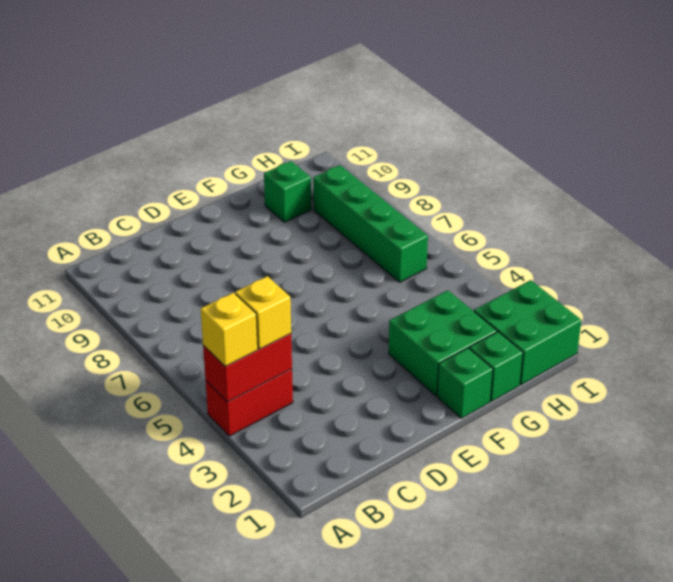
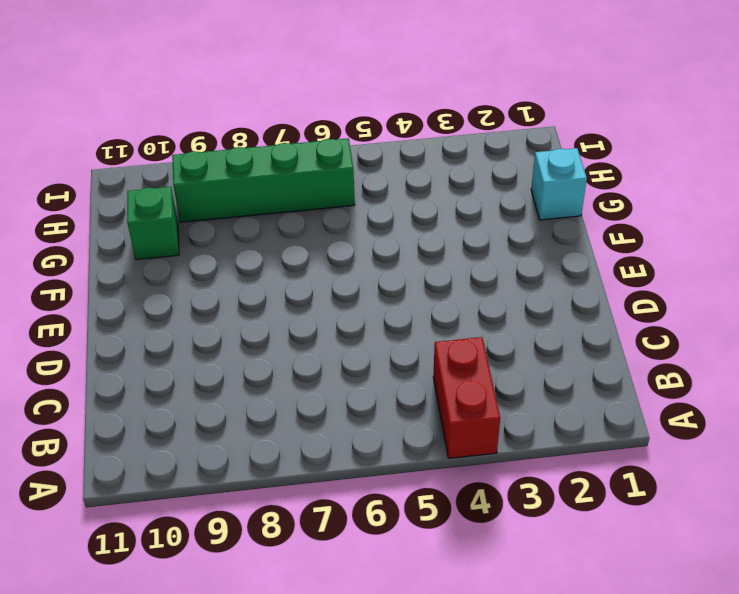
cyan brick G1 level 1 -> green brick G1 level 1
none -> green brick F1 level 1
none -> green brick F2:G3 level 1

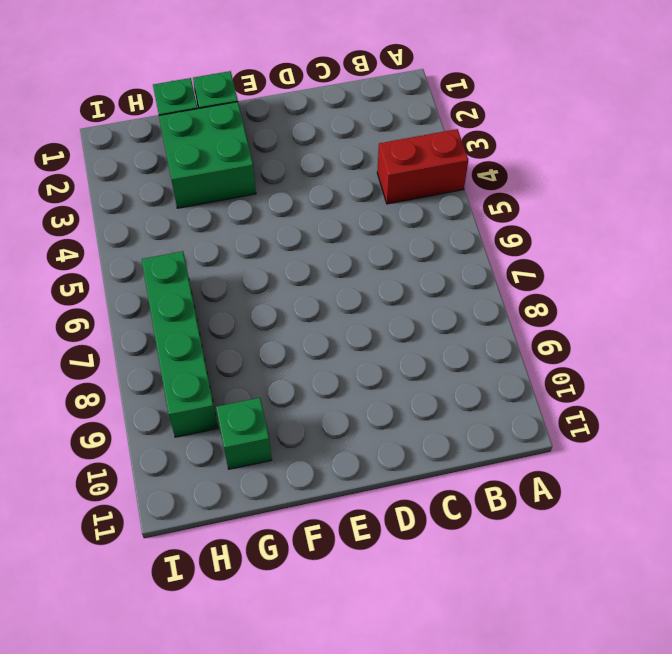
none -> green brick H1:I2 level 1
none -> red brick A4:B4 level 2

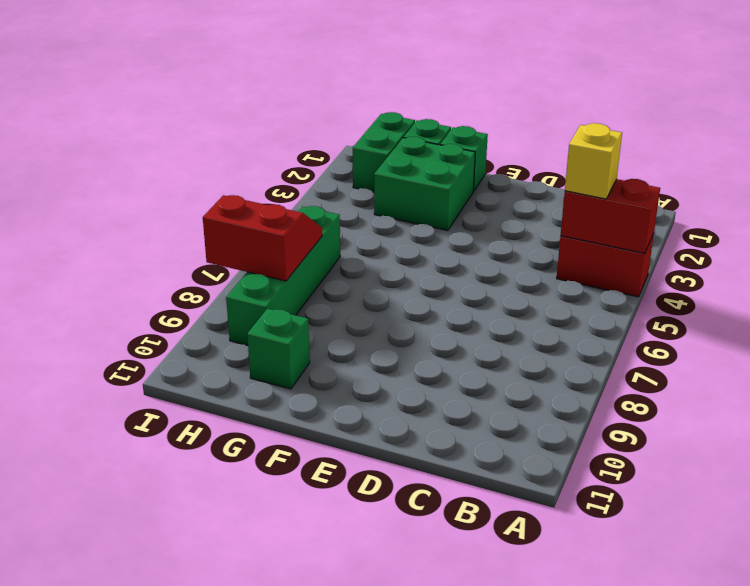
green brick H1:H2 level 1 -> green brick H1:I2 level 1
red slope H7:I8 level 2 top 8 -> none
none -> yellow brick A4 level 3

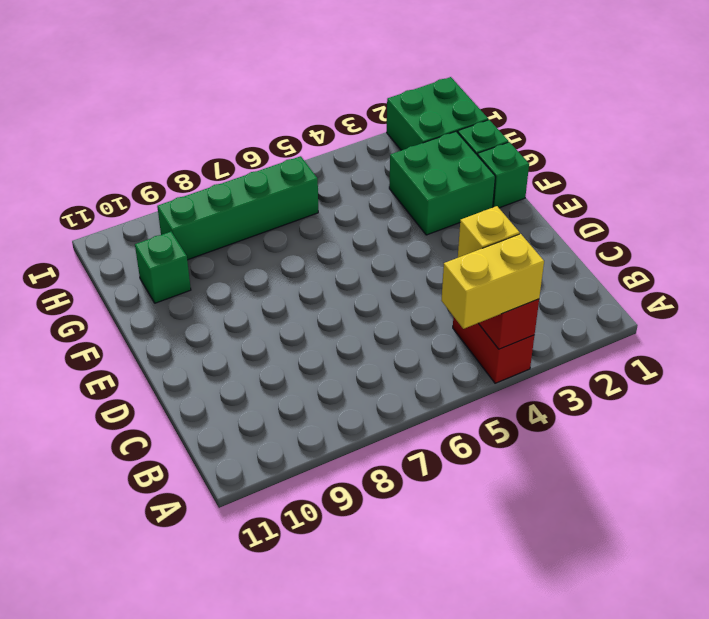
yellow brick A4:A5 level 3 -> yellow brick A4 level 3

